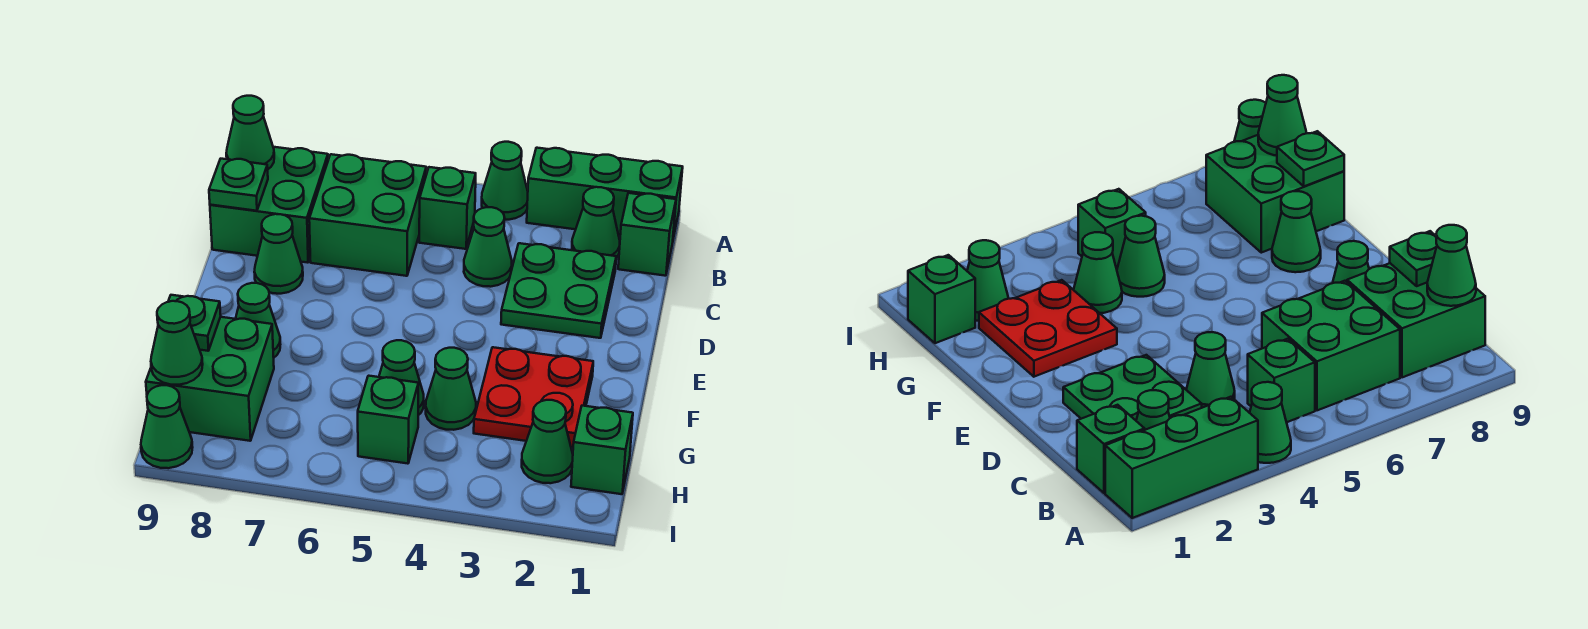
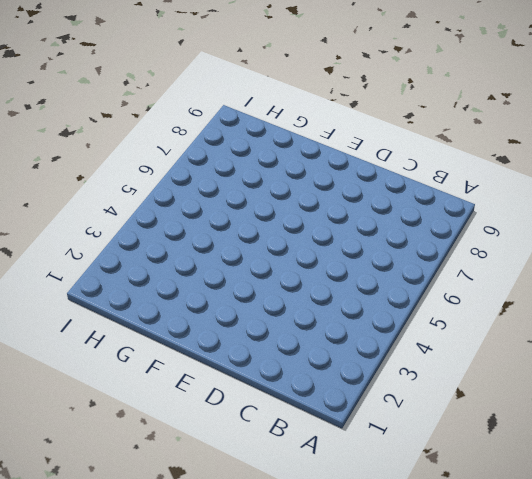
none -> green brick A1:A3 level 1
none -> green cone A4 level 1
none -> green brick B1 level 1

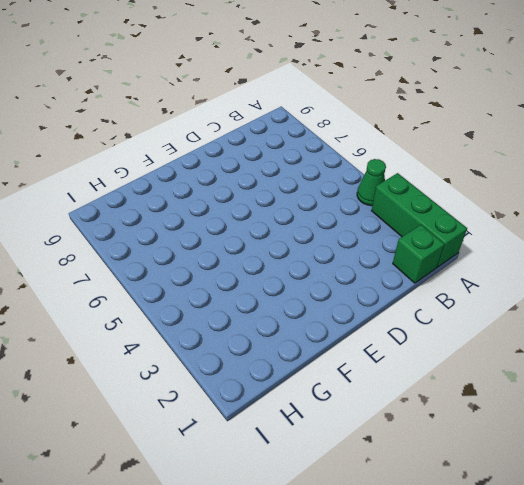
none -> green cone B2 level 1
none -> green brick B5 level 1
none -> green brick B6:C7 level 1

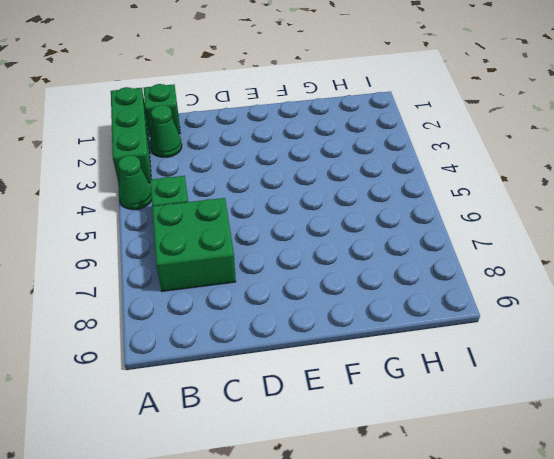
none -> green brick B8:C9 level 1
none -> green plate C2:D3 level 1
none -> green cone C4 level 1

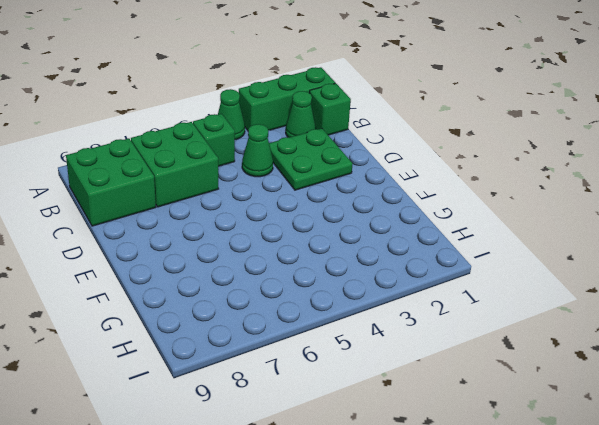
none -> green cone D8 level 1
none -> red plate F2:G3 level 1
none -> green cone F8 level 1

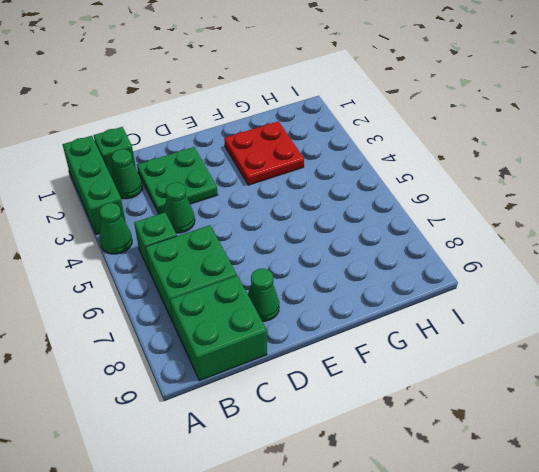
none -> green cone F8 level 1
none -> green cone G4 level 1
none -> green cone G5 level 1

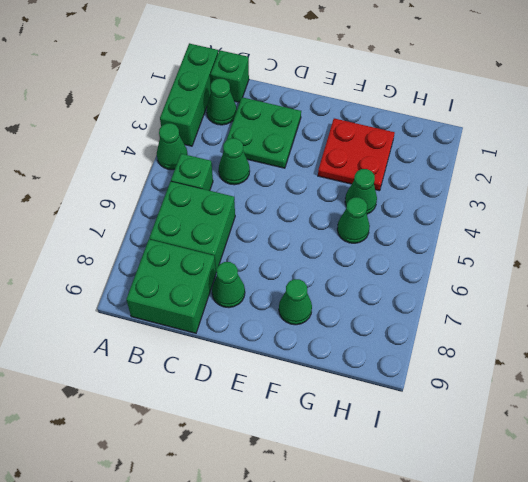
none -> green brick G8:H9 level 1
none -> green brick H1 level 1
none -> green cone H2 level 1

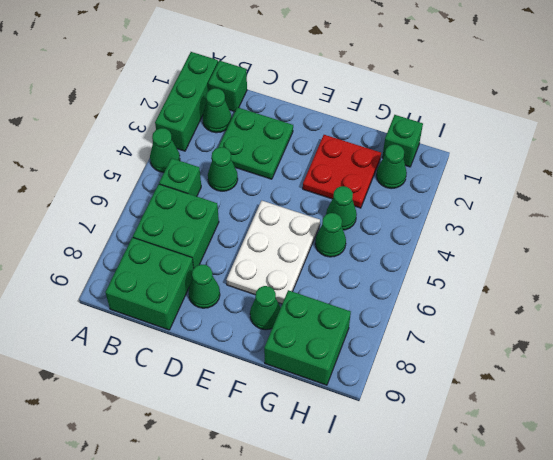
white plate E5:F7 level 1 -> none
none -> green brick H5 level 1
none -> green cone I9 level 1
none -> green cone B9 level 2

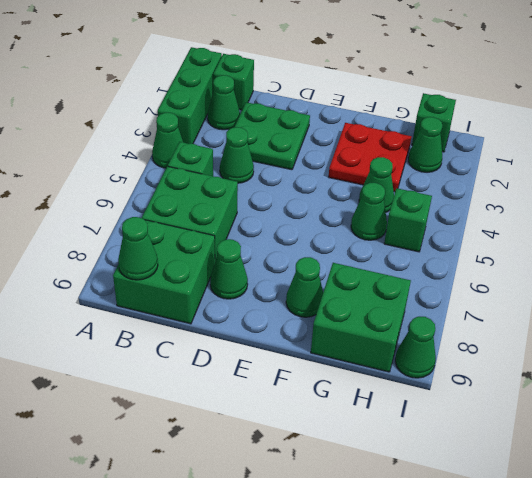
none -> green plate C9 level 2
none -> green plate G9 level 2
none -> green cone H9 level 2

